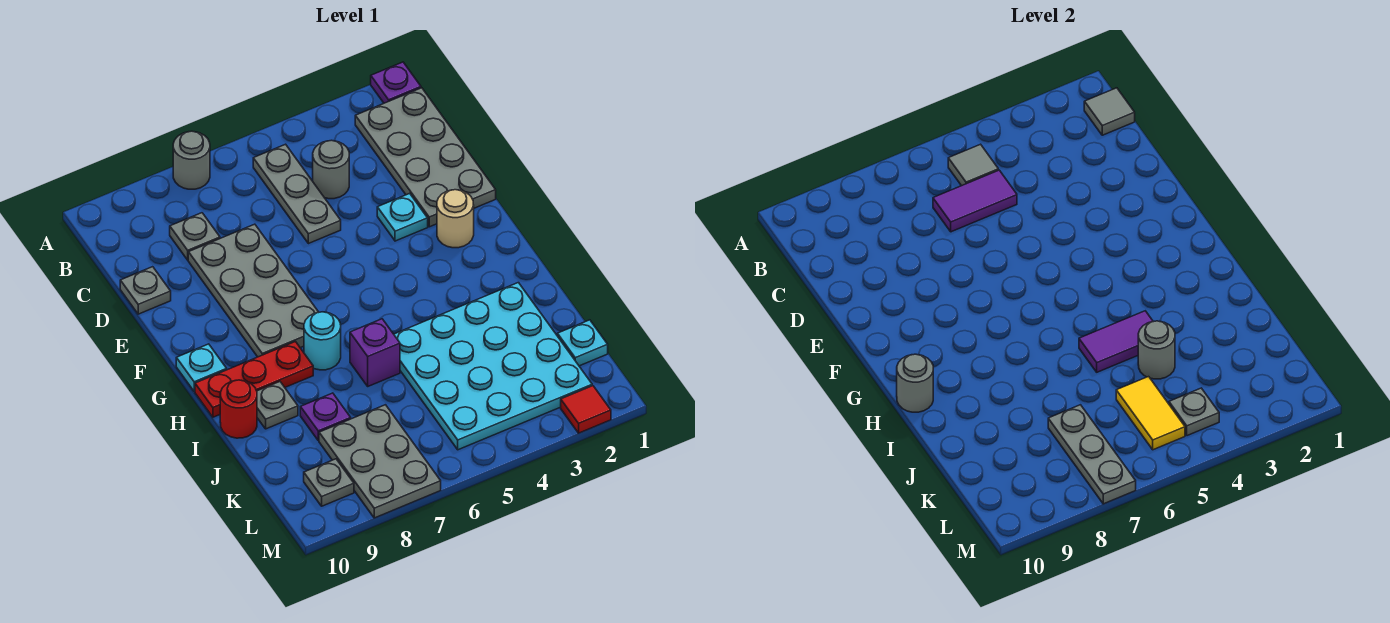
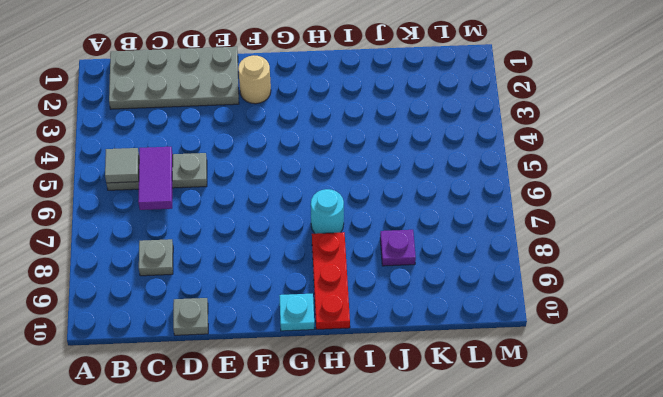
none -> purple plate A1 level 1
none -> grey round brick A7 level 1
none -> grey round brick C4 level 1
none -> grey plate D7:G8 level 1

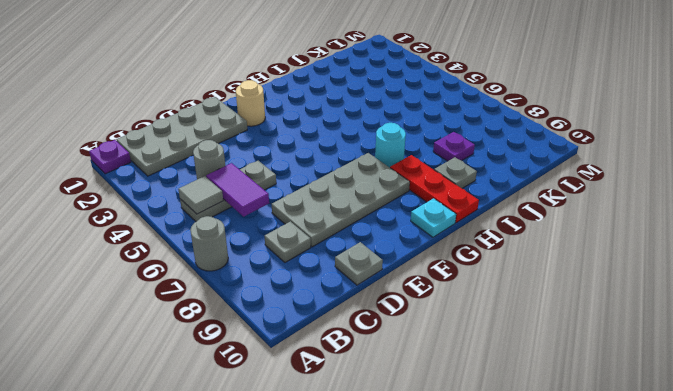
none -> cyan plate E3 level 1
none -> cyan plate I2:L5 level 1
none -> purple brick I6 level 1
none -> red round brick I10 level 1

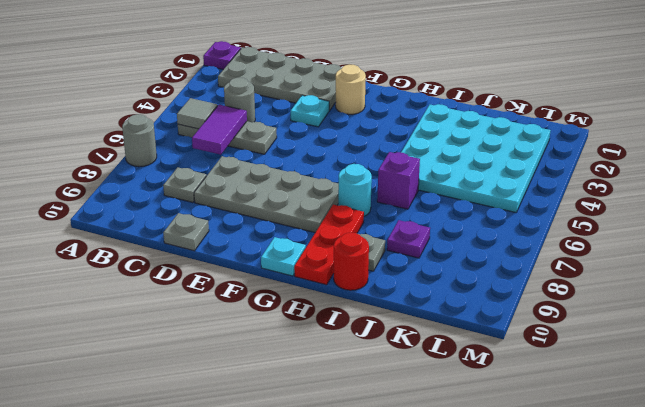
none -> cyan plate K1 level 1
none -> grey plate K7:M8 level 1
none -> grey plate L9 level 1
none -> red tile M2 level 1

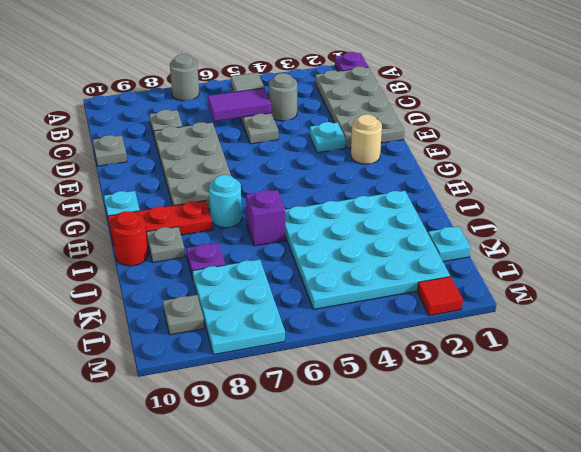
cyan plate K7:M8 level 1 -> grey plate K7:M8 level 1
none -> grey tile B1 level 2
none -> grey round brick H10 level 2
none -> purple tile I4:I5 level 2
none -> grey round brick J4 level 2

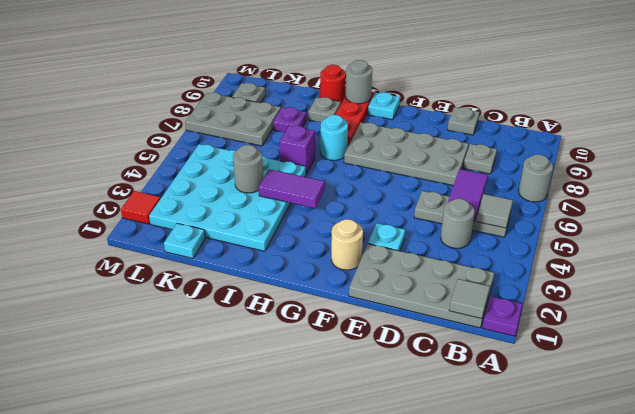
purple tile H4:I4 level 2 -> purple tile I4:I5 level 2
none -> yellow tile K5:L5 level 2
none -> grey plate K7:M7 level 2
none -> grey plate L4 level 2

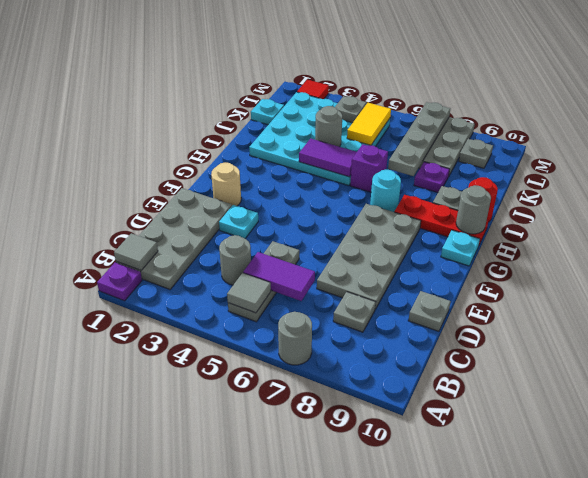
grey plate J7:M7 level 2 -> grey plate K7:M7 level 2

